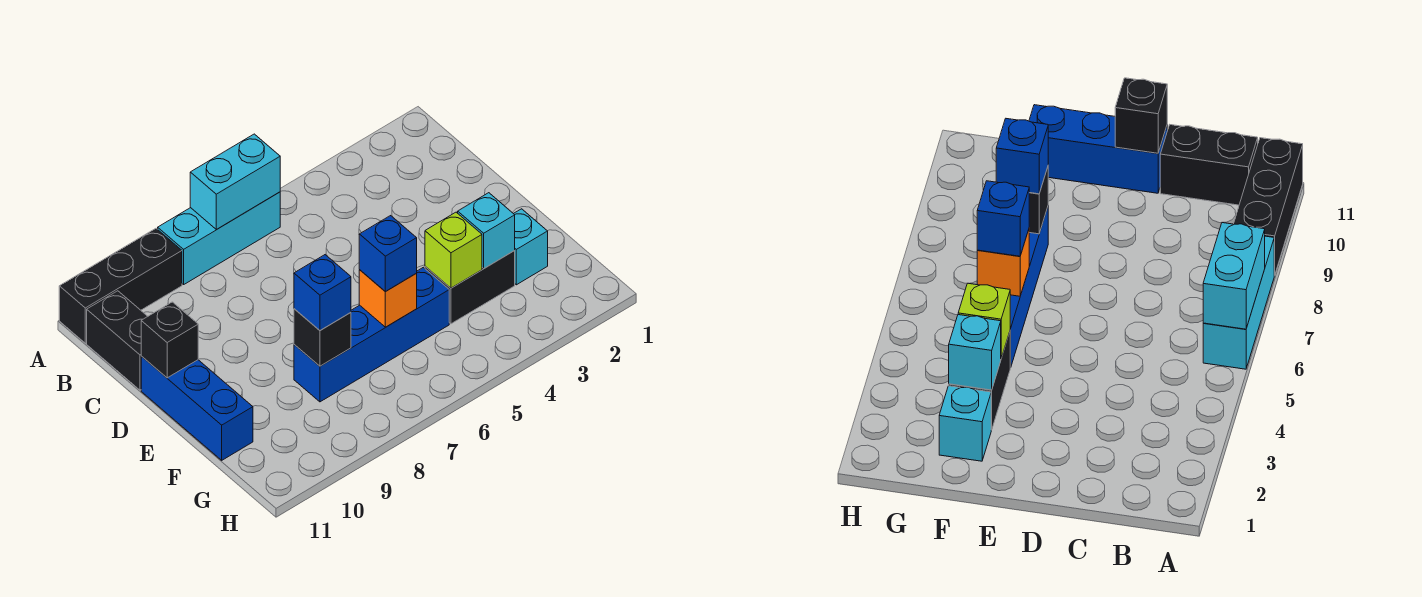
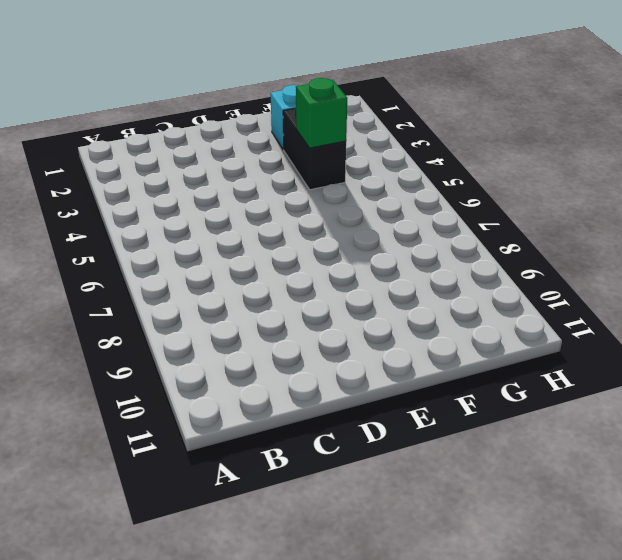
green brick F4 level 2 -> lime brick F4 level 2
none -> cyan brick A6:A8 level 1
none -> black brick A9:A11 level 1
none -> black brick B11:C11 level 1

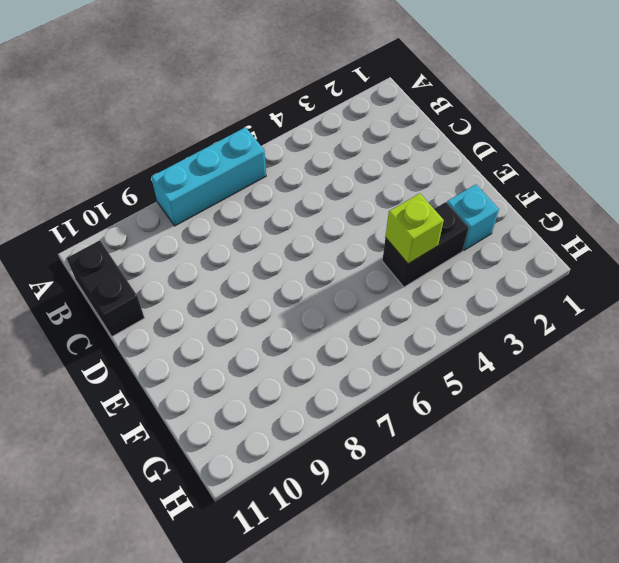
none -> black brick A9:A11 level 1
none -> blue brick D11:F11 level 1
none -> blue brick F5:F8 level 1

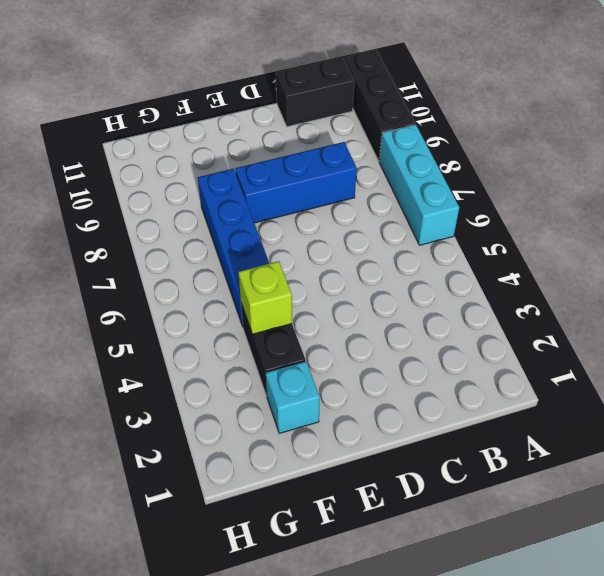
blue brick C8:E8 level 1 -> blue brick D11:F11 level 1
none -> cyan brick A6:A7 level 2
none -> black brick D11 level 2
none -> cyan brick F3 level 2

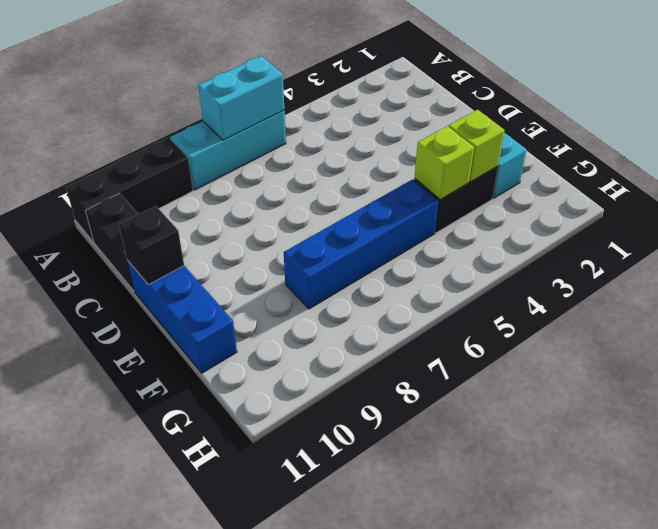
lime brick F3 level 2 -> cyan brick F3 level 2
none -> orange brick F6 level 2
none -> black brick F8 level 2
none -> blue brick F6 level 3

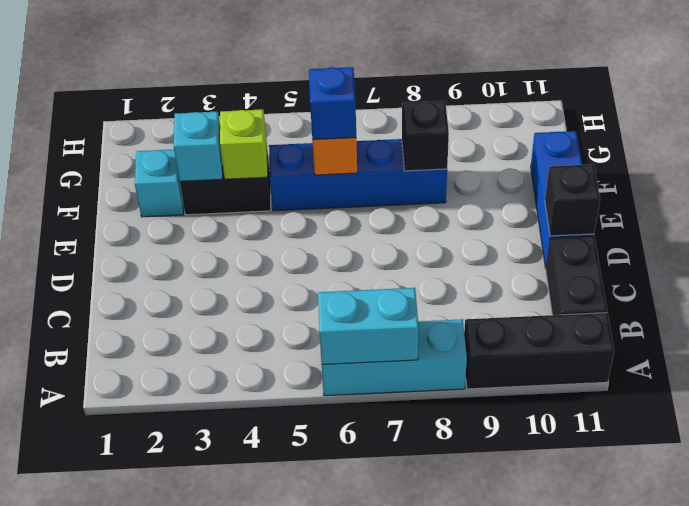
none -> blue brick F8 level 3

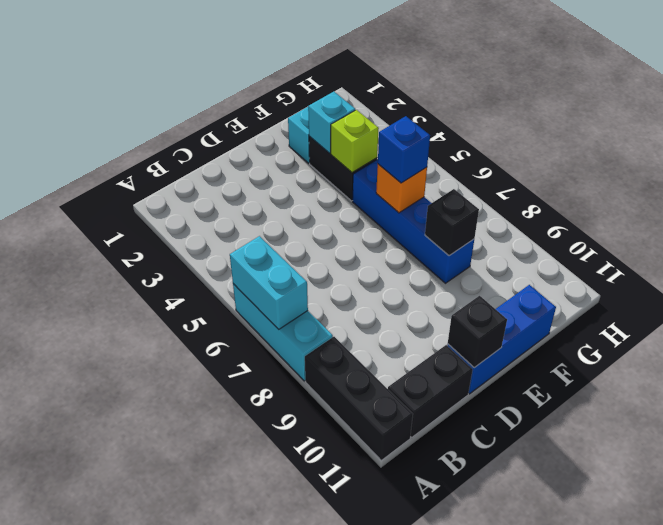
none -> blue brick F8 level 3

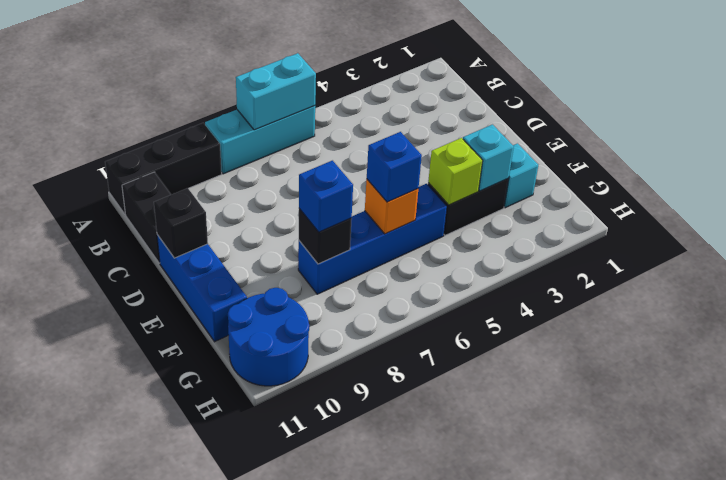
blue round brick G10:H11 level 1 -> none

